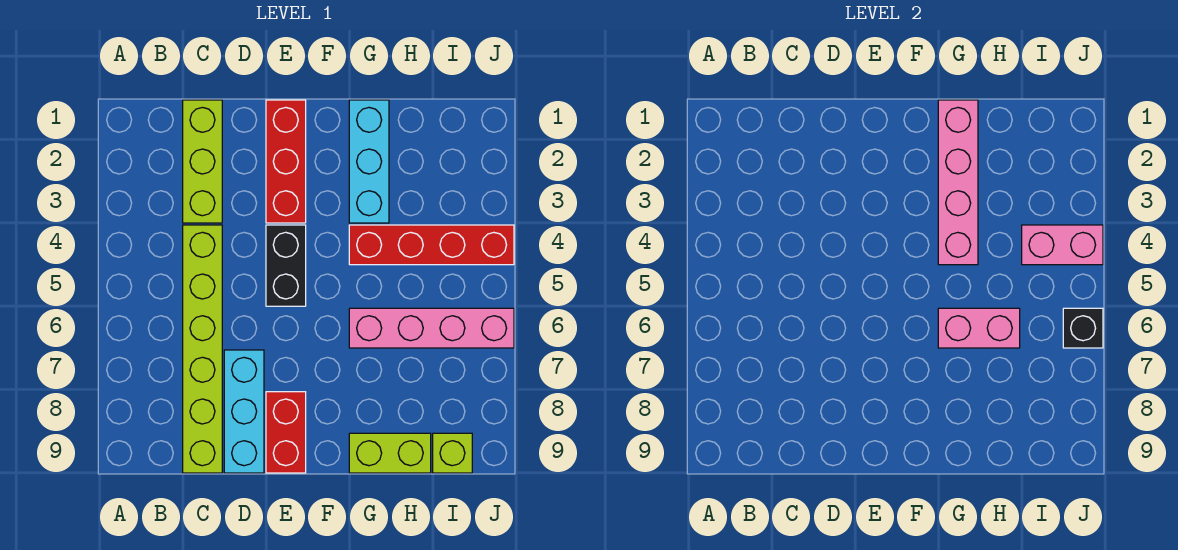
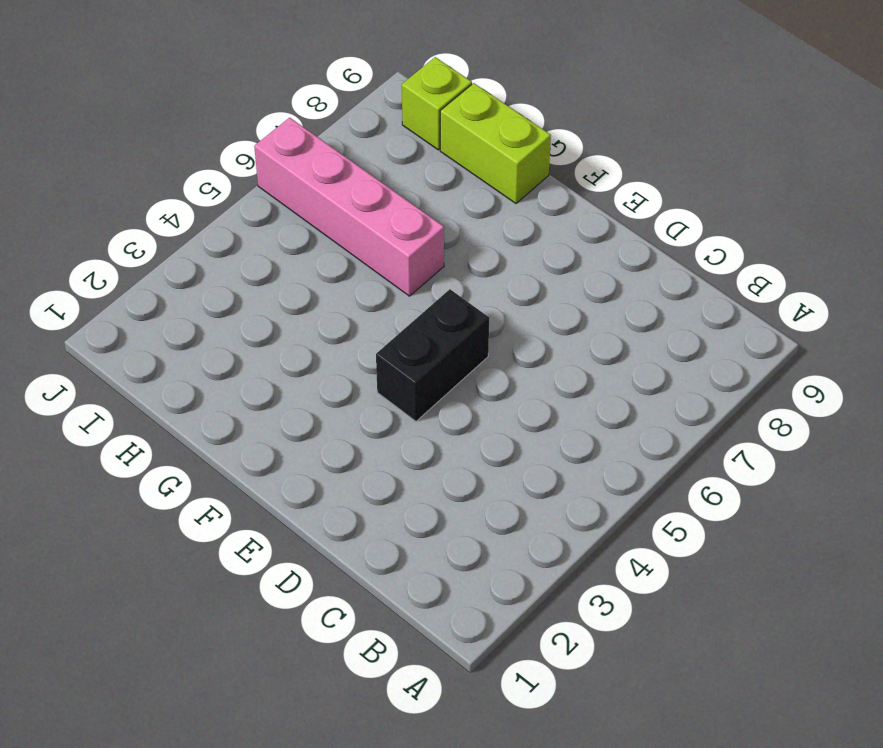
none -> lime brick C1:C3 level 1
none -> lime brick C4:C9 level 1
none -> cyan brick D7:D9 level 1

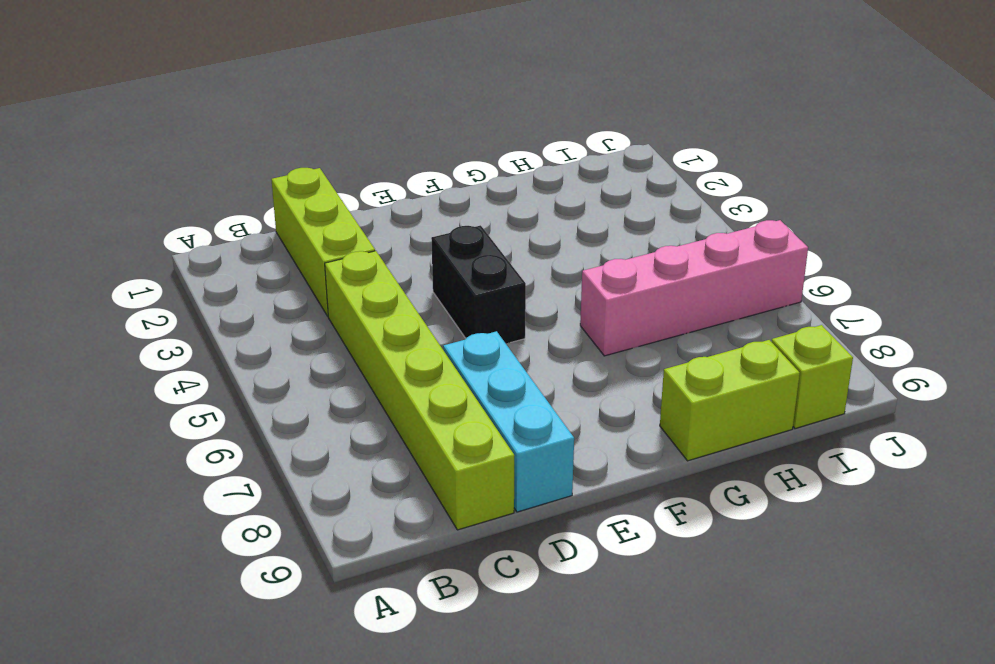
none -> red brick E1:E3 level 1
none -> red brick E8:E9 level 1
none -> cyan brick G1:G3 level 1

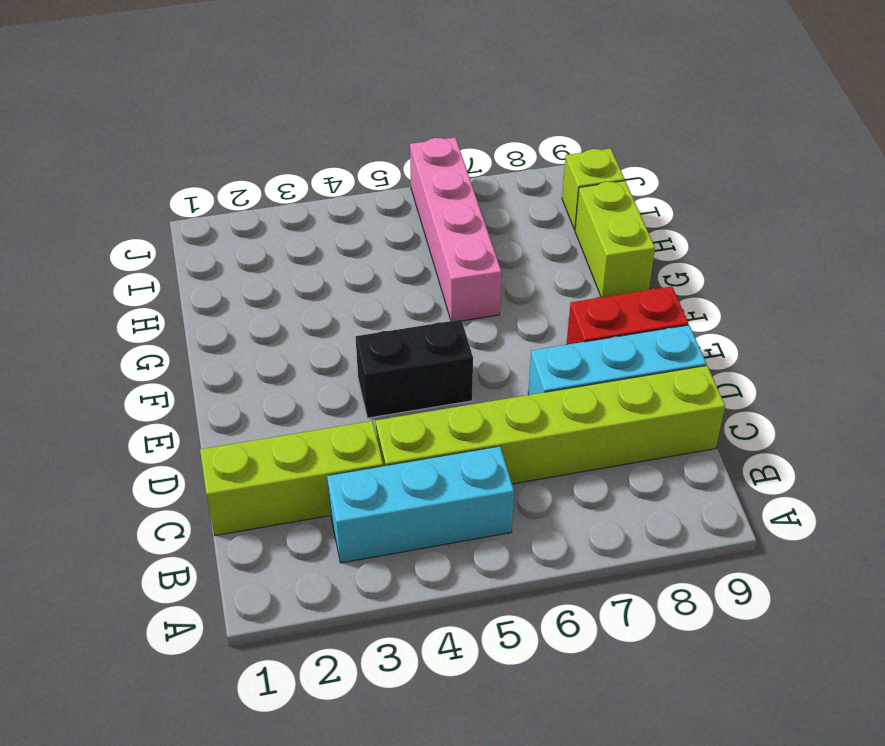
cyan brick B3:B5 level 1 -> cyan brick G1:G3 level 1
none -> red brick E1:E3 level 1
none -> red brick G4:J4 level 1
none -> pink brick G1:G4 level 2

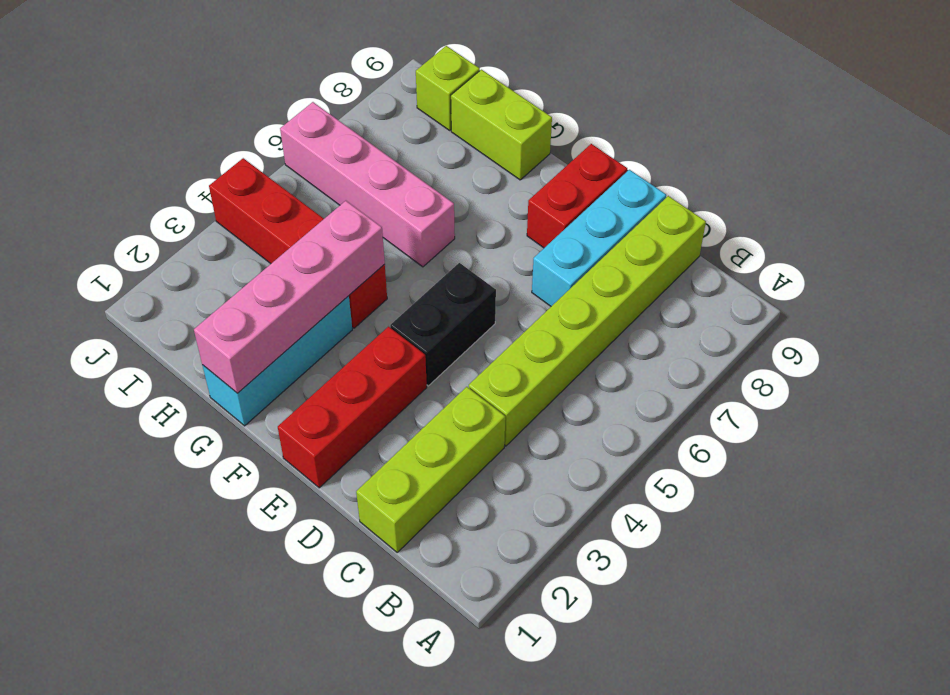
none -> pink brick G6:H6 level 2
none -> pink brick I4:J4 level 2
none -> black brick J6 level 2

